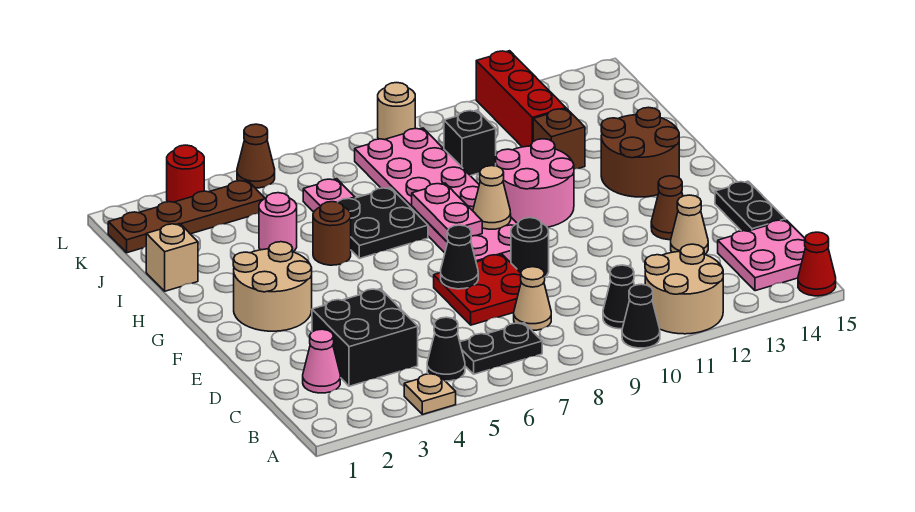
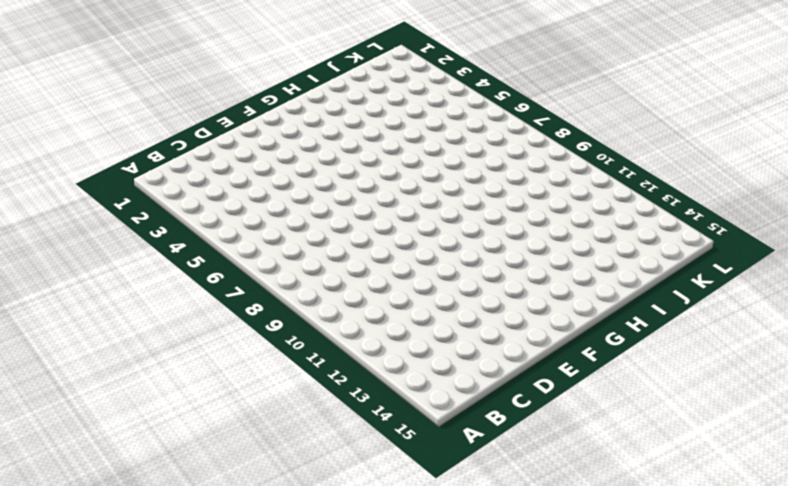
none -> tan plate A4 level 1
none -> black cone A10 level 1
none -> tan round brick A11:B12 level 1
none -> red cone A15 level 1

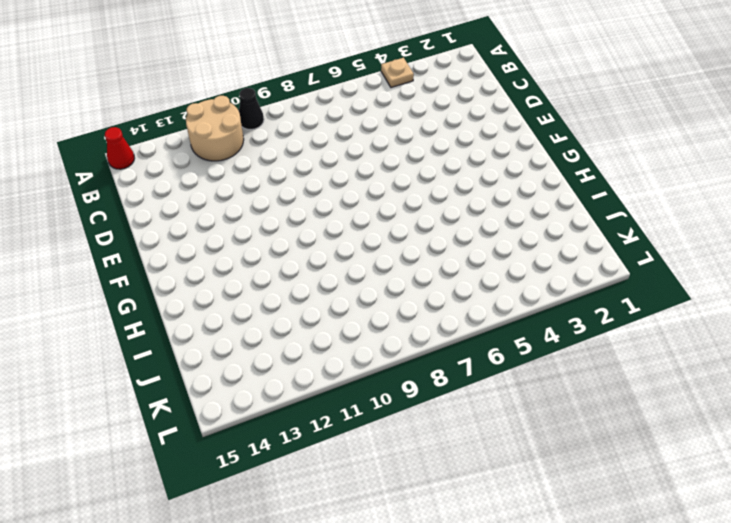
none -> black cone B5 level 1
none -> black plate B6:B7 level 1
none -> black cone B10 level 1
none -> pink plate B14:C15 level 1

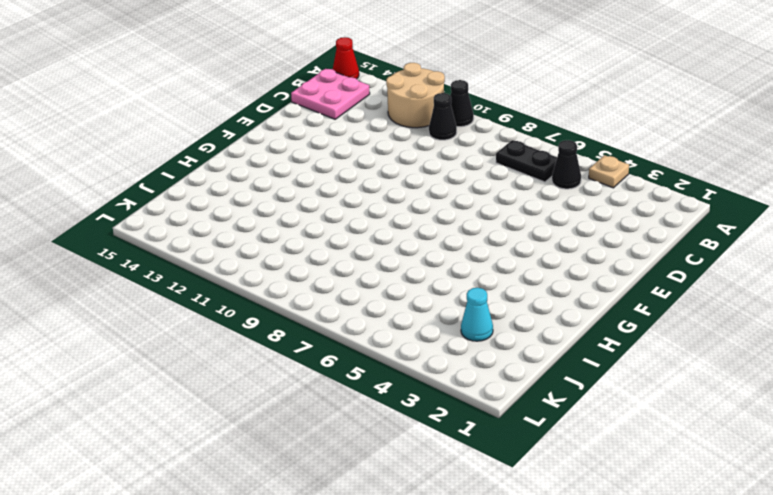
cyan cone J3 level 1 -> none
none -> pink cone C2 level 1
none -> black brick C3:D4 level 1
none -> tan cone C8 level 1
none -> red plate D7:E8 level 1

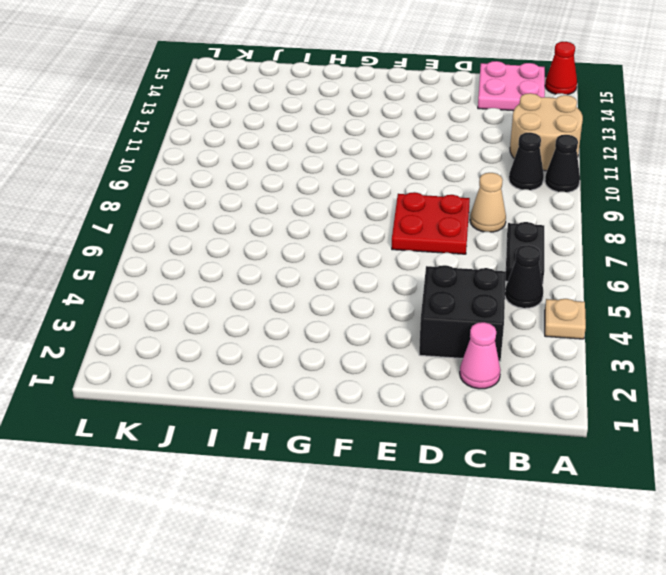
none -> tan cone D13 level 1
none -> black plate D15:E15 level 1
none -> black round brick E9 level 1
none -> brown cone E13 level 1

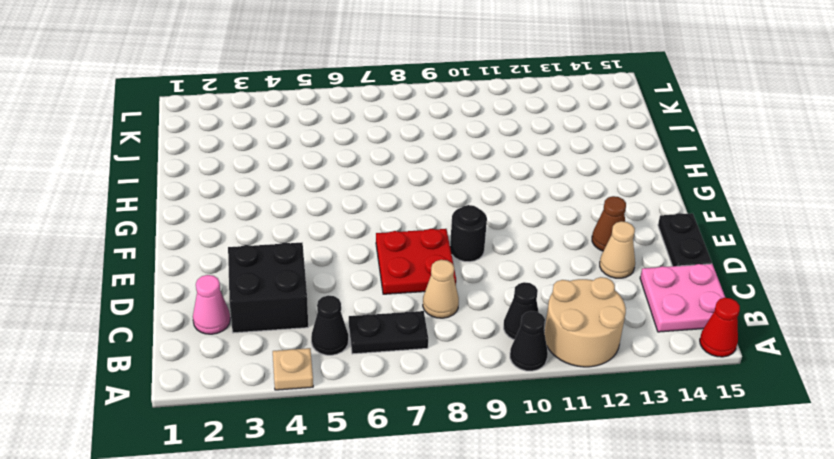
none -> tan round brick F2:G3 level 1
none -> pink plate F8:K9 level 1
none -> pink round brick G10:H11 level 1
none -> brown round brick G13:H14 level 1

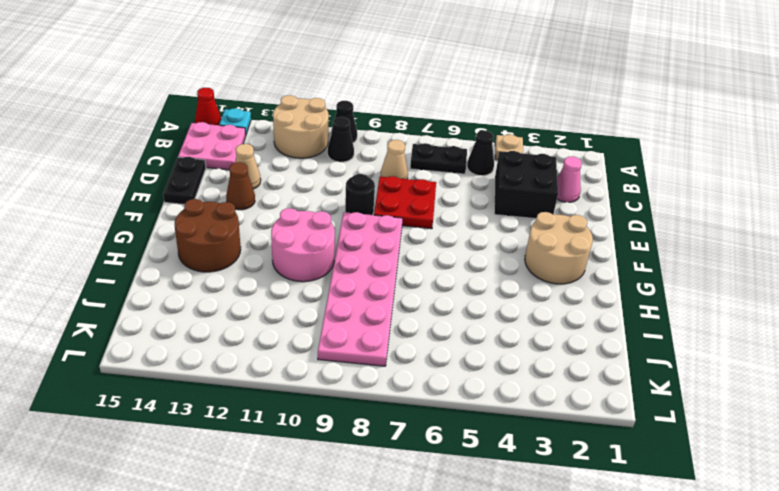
cyan plate A14 level 1 -> none
none -> brown round brick H5 level 1
none -> black plate H6:I7 level 1
none -> tan brick I1 level 1
none -> pink round brick I4 level 1

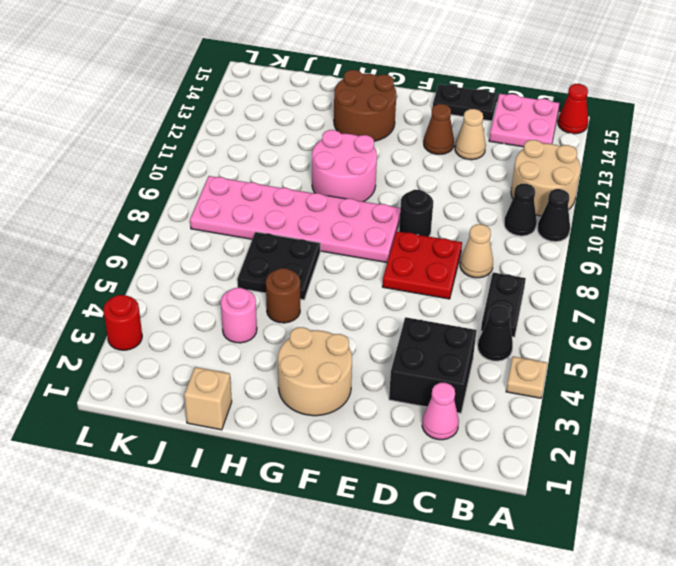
none -> brown brick I12 level 1
none -> pink plate J6 level 1
none -> black brick J10 level 1
none -> red brick J12:L12 level 1

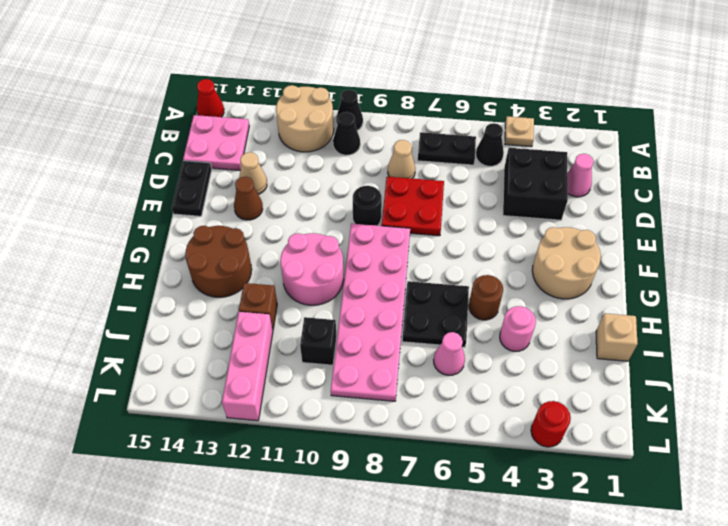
pink cone J6 level 1 -> pink plate J6 level 1
pink brick J12:L12 level 1 -> red brick J12:L12 level 1
none -> brown plate K1:K4 level 1
none -> brown cone L5 level 1
none -> tan round brick L9 level 1
none -> black cone E7 level 2

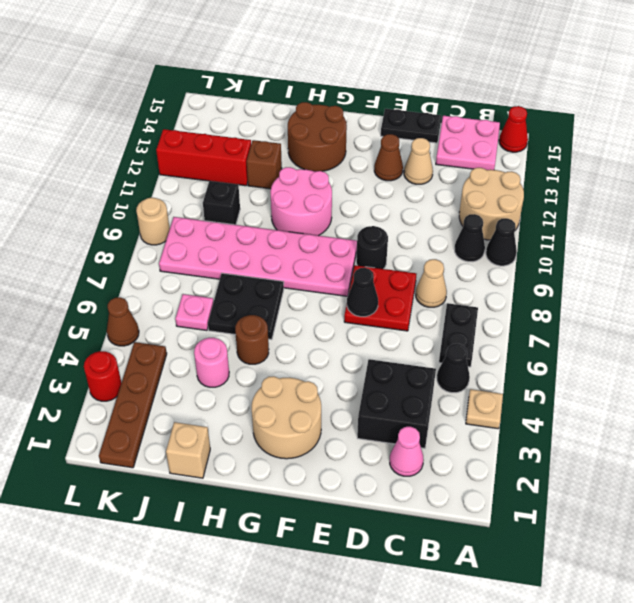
none -> pink plate G8:H8 level 2
none -> tan cone G9 level 2

